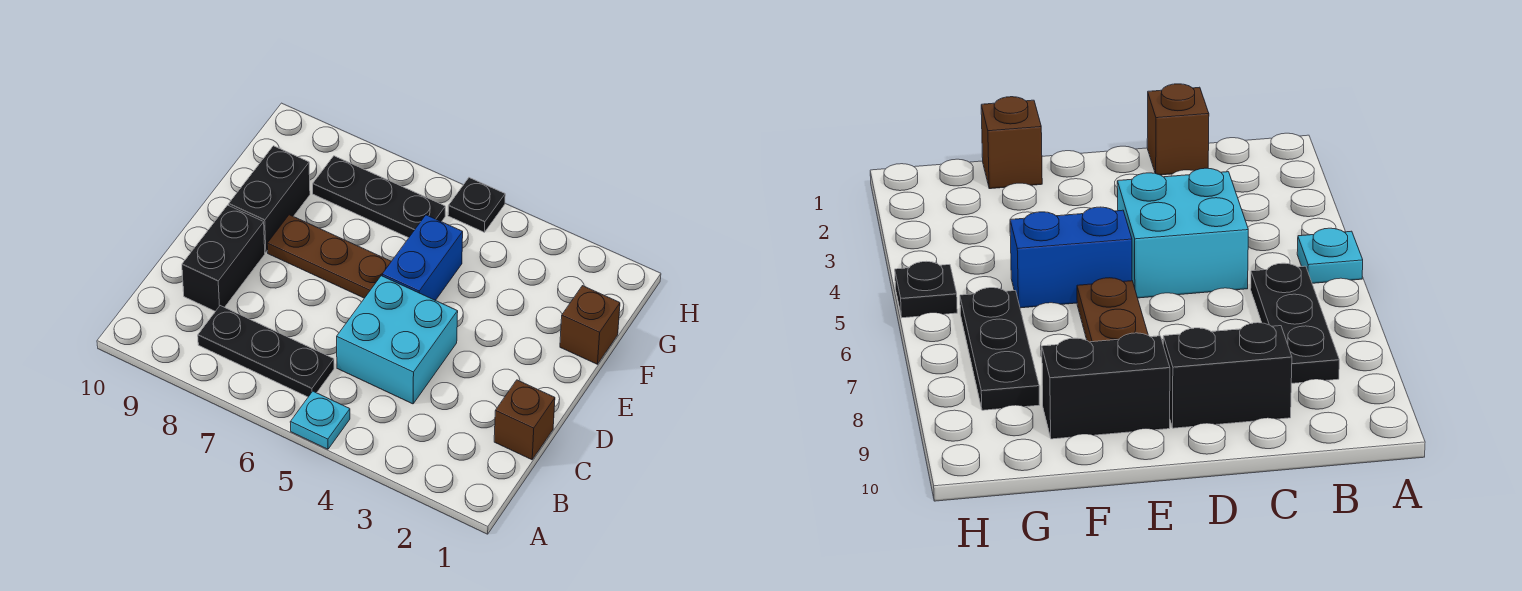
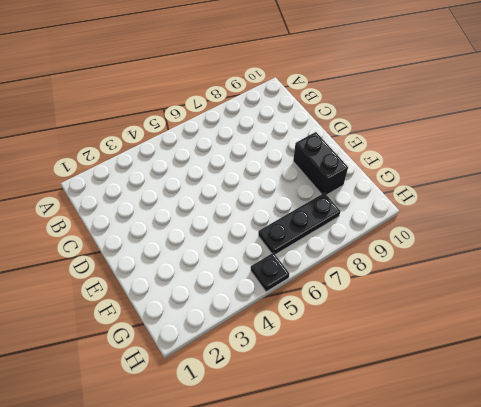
none -> cyan plate A5 level 1
none -> black plate B6:B8 level 1

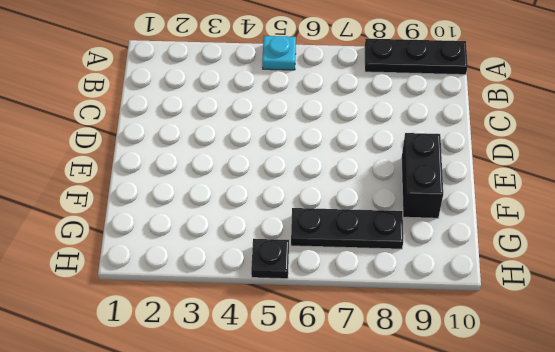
black plate A8:A10 level 1 -> black plate B6:B8 level 1
none -> brown brick C1 level 1
none -> cyan brick C4:D5 level 1

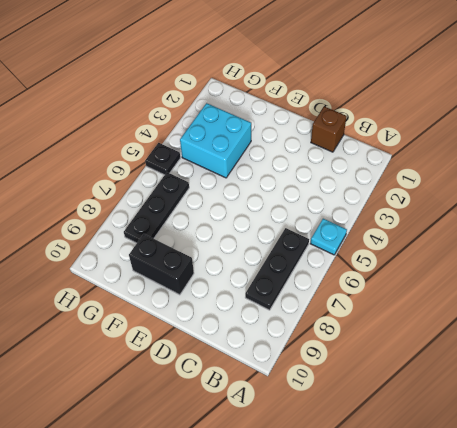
cyan brick F3:G4 level 1 -> cyan brick C4:D5 level 1
none -> black brick C9:D9 level 1
none -> blue brick E5:F5 level 1

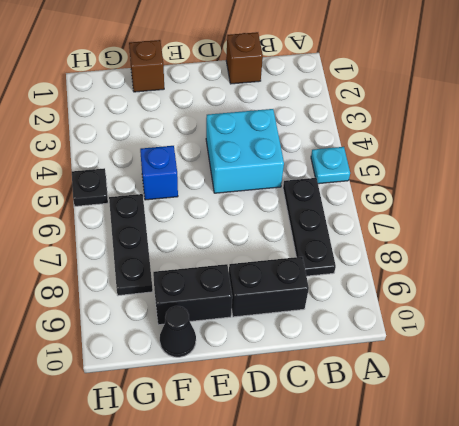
blue brick F5 level 1 -> blue brick E5:F5 level 1
black cone F10 level 1 -> none
none -> brown plate E6:E8 level 1

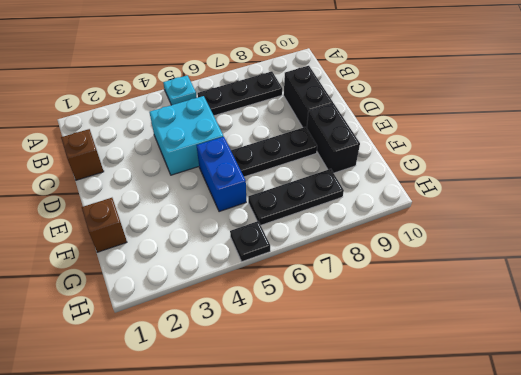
black plate E6:E8 level 1 -> brown plate E6:E8 level 1

